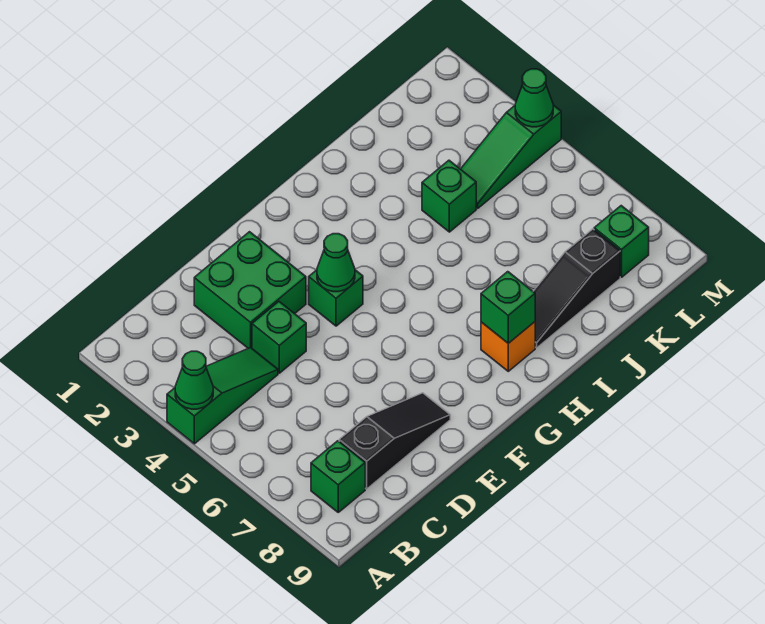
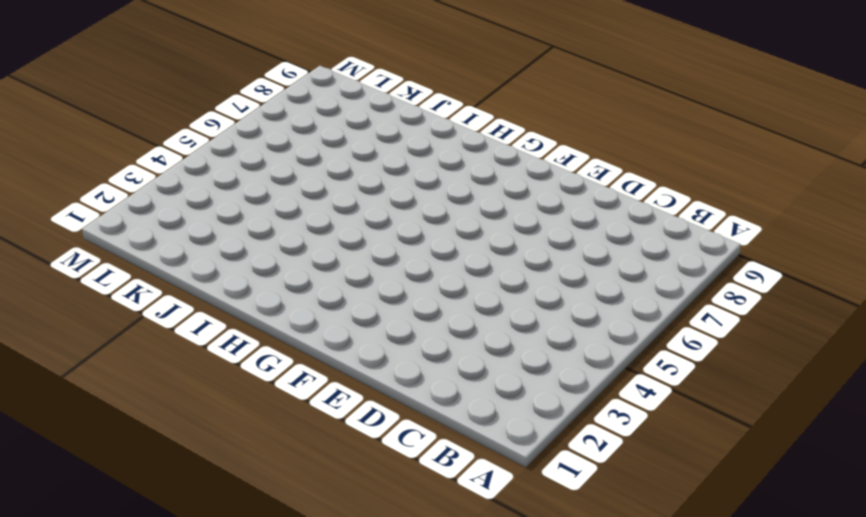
none -> green slope A4:C4 level 1 top A
none -> green brick B8 level 1
none -> black slope C8:E8 level 1 top C

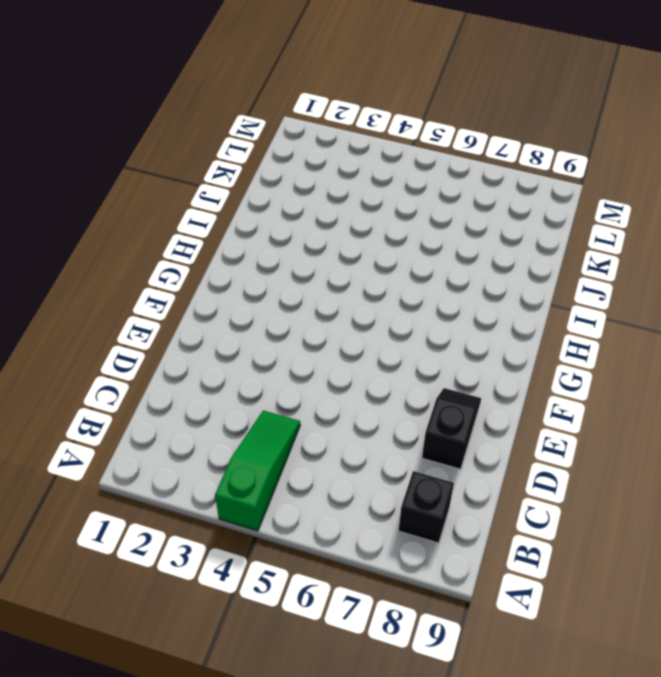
black brick B8 level 1 -> green brick B8 level 1
black slope D8:E8 level 1 top D -> black slope C8:E8 level 1 top C
none -> green brick D2:E3 level 1
none -> green brick D4 level 1
none -> green brick F4 level 1

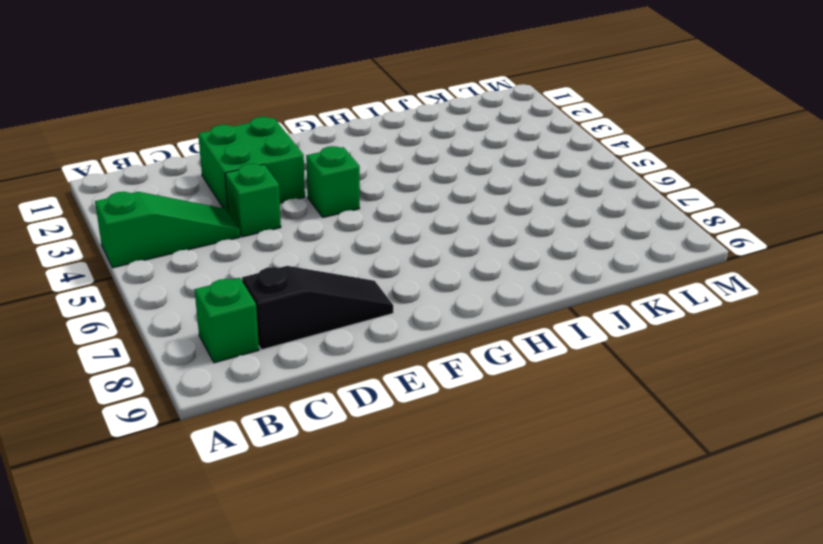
none -> orange brick H8 level 1
none -> black slope I8:K8 level 1 top K
none -> green brick J4 level 1

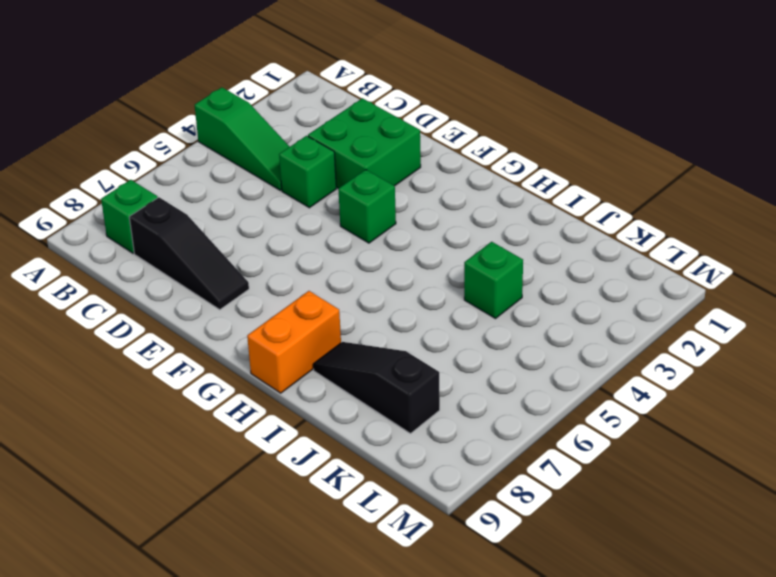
orange brick H8:H9 level 1 -> orange brick H8 level 1
none -> green slope K4:M4 level 1 top M
none -> green brick L8 level 1
none -> green cone A4 level 2

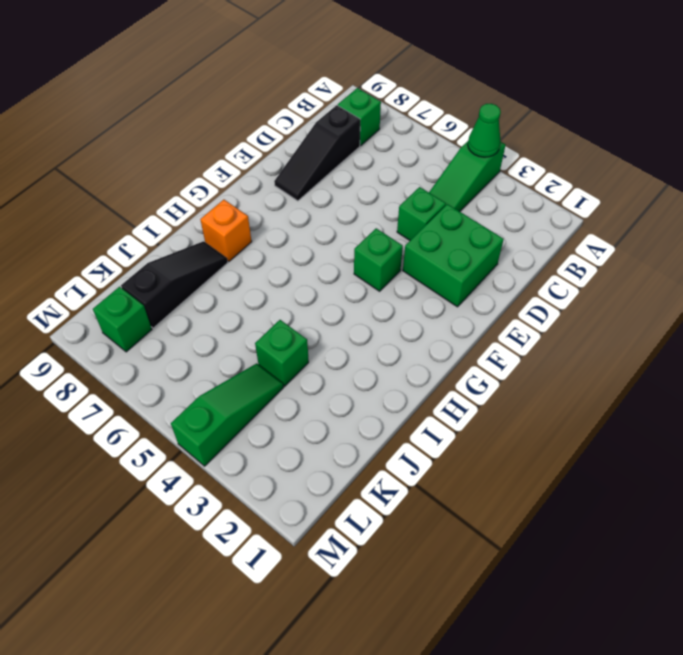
none -> green cone F4 level 2
none -> green brick H8 level 2
none -> green cone M4 level 2

